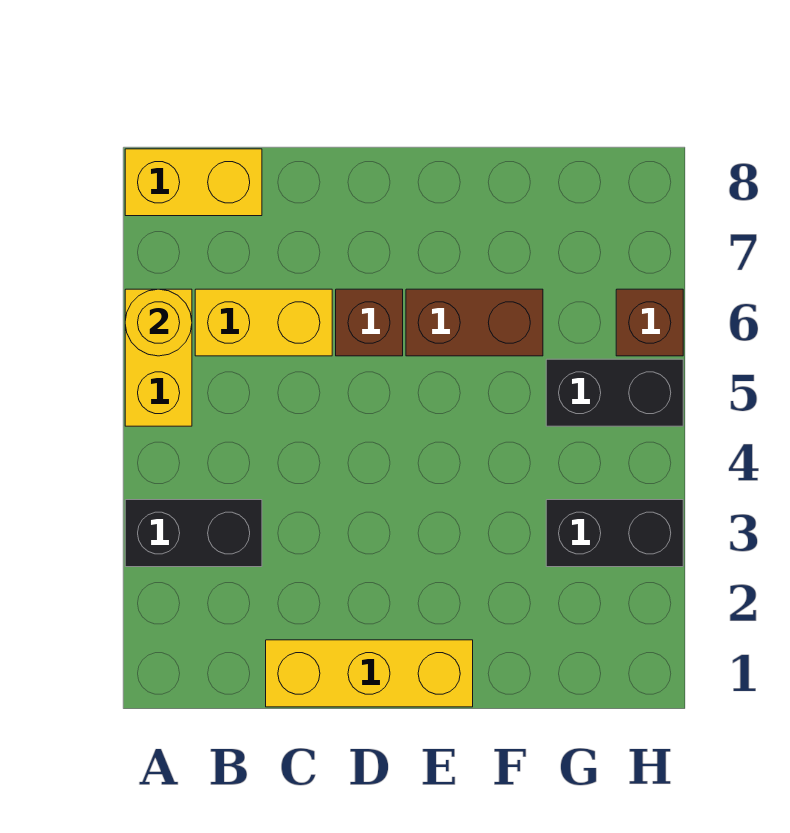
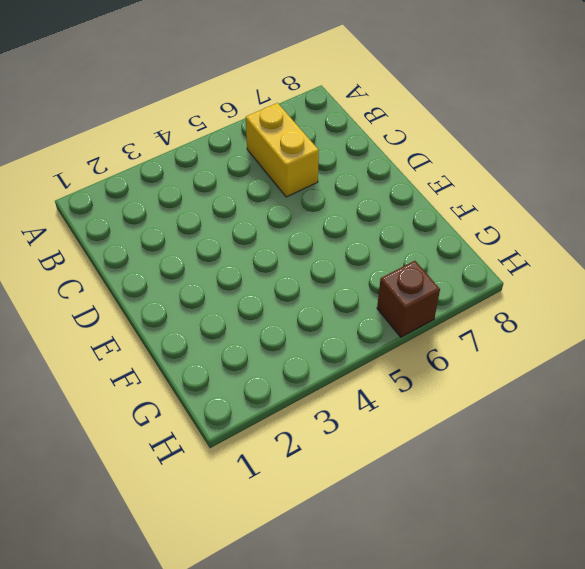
none -> black brick A3:B3 level 1
none -> yellow brick A5:A6 level 1

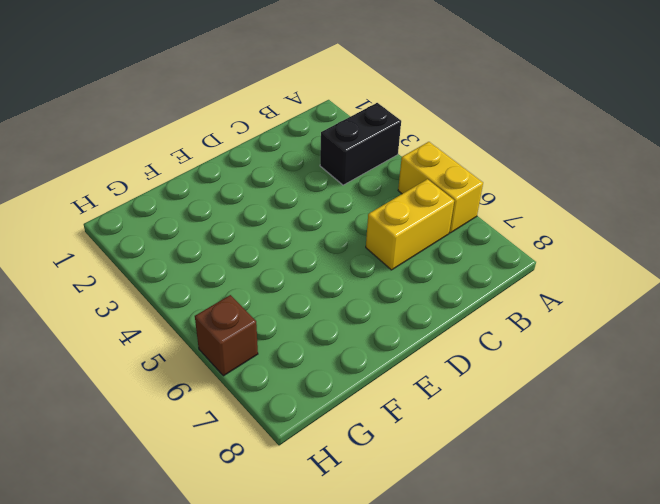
none -> yellow brick A8:B8 level 1
none -> yellow brick C1:E1 level 1

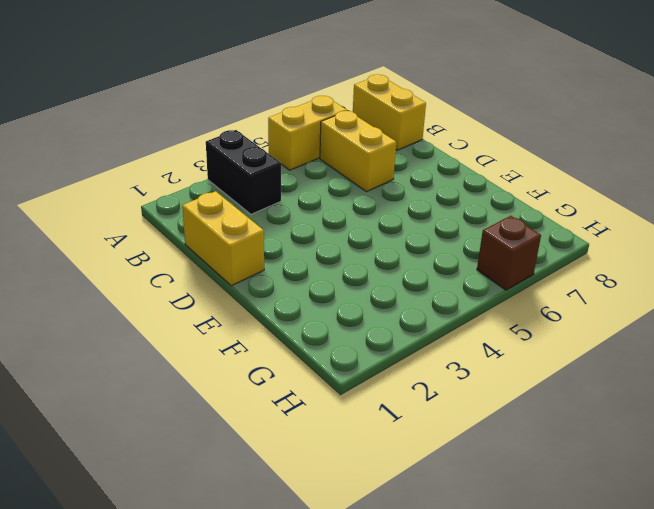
yellow brick C1:D1 level 1 -> yellow brick C1:E1 level 1
none -> brown brick D6 level 1
none -> brown brick E6:F6 level 1

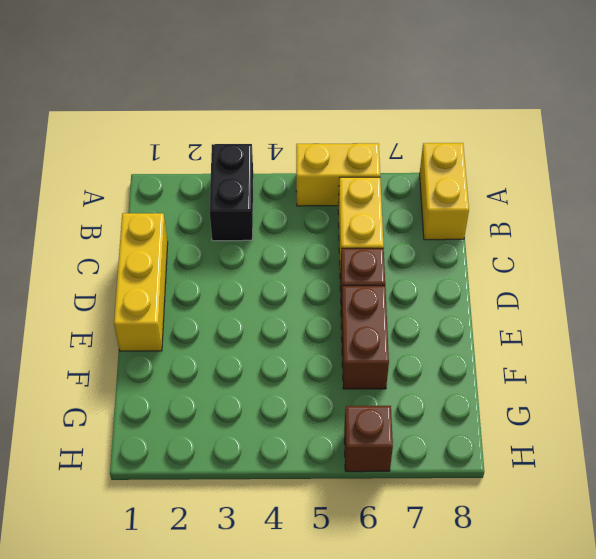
none -> black brick G3:H3 level 1
none -> black brick G5:H5 level 1

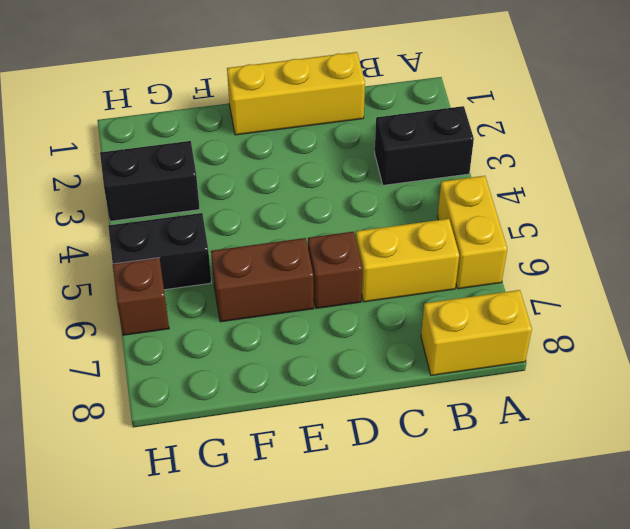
none -> yellow round brick A6 level 2

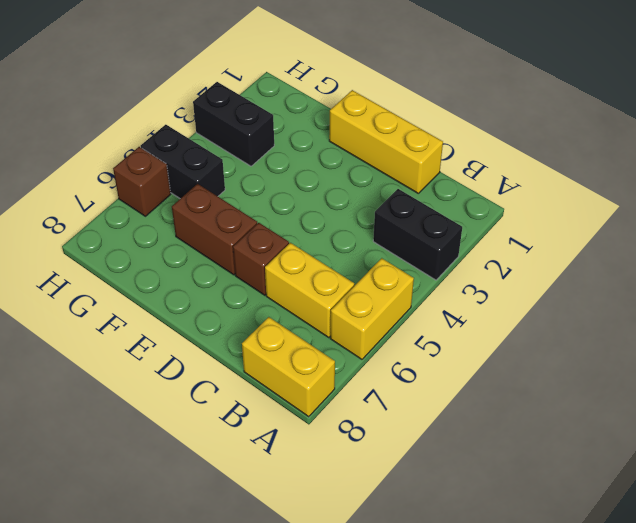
none -> yellow round brick A6 level 2

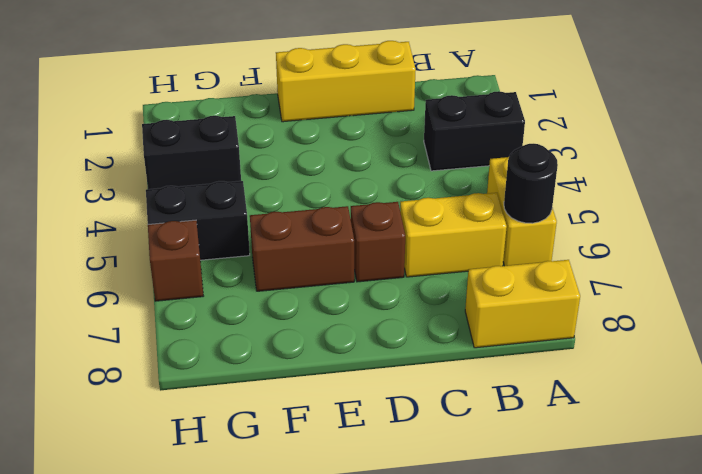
black round brick A6 level 2 -> yellow round brick A6 level 2

